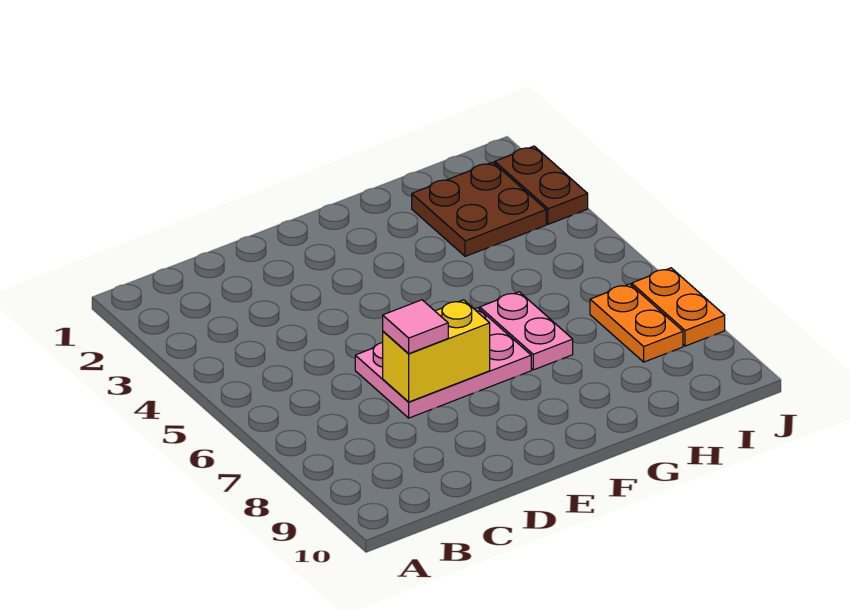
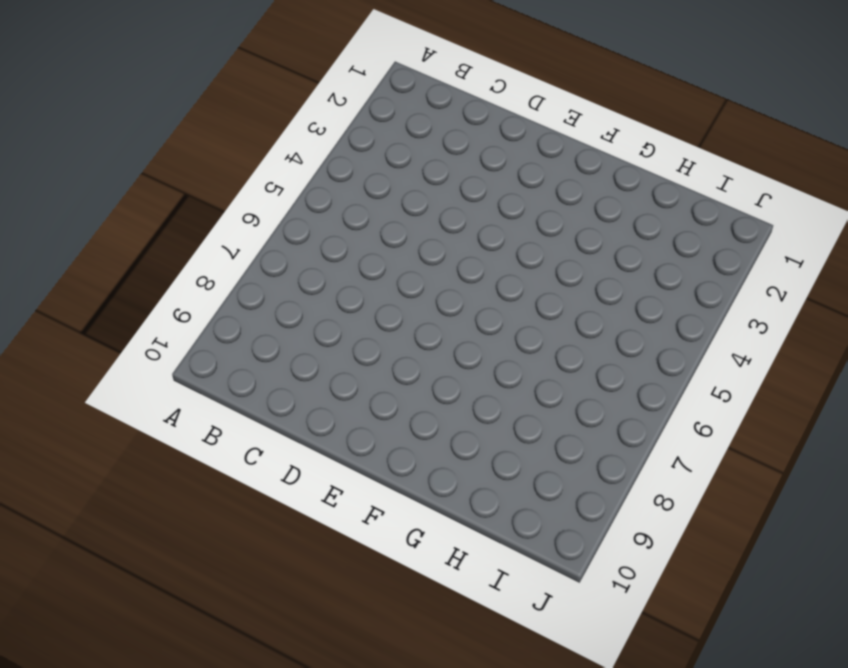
none -> pink plate D6:F7 level 1
none -> pink plate G6:G7 level 1

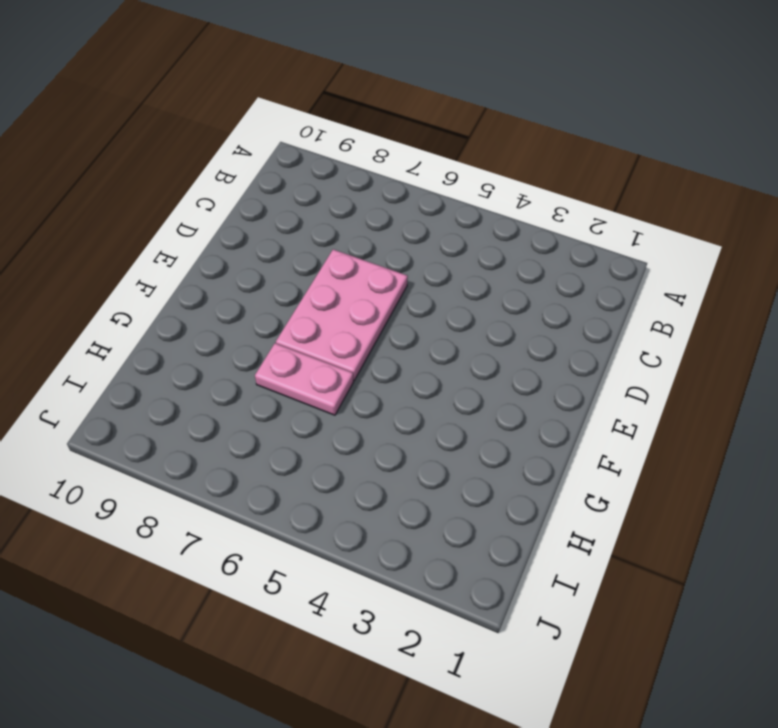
none -> brown plate H2:I3 level 1
none -> orange plate I7:I8 level 1

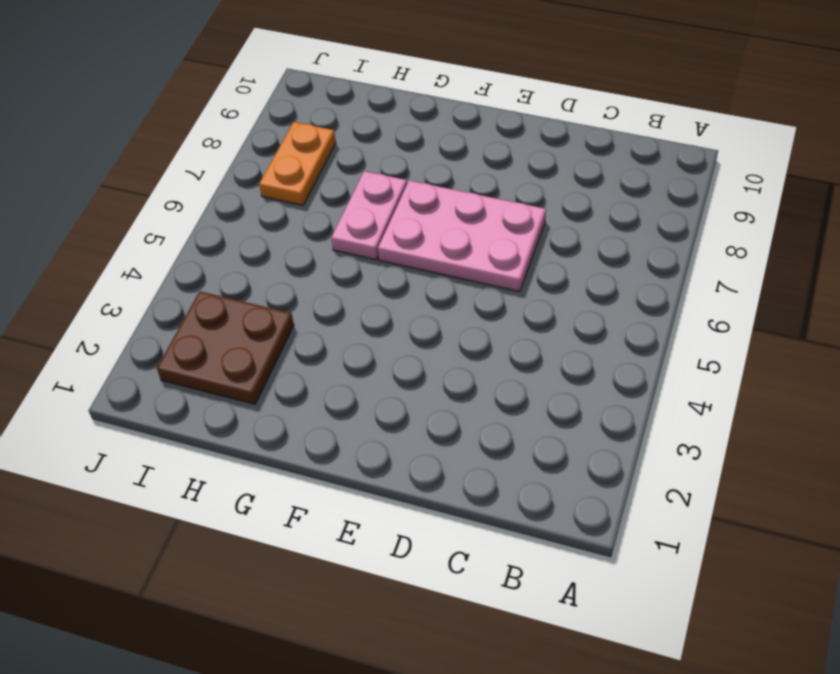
none -> brown plate J2:J3 level 1
none -> orange plate J7:J8 level 1

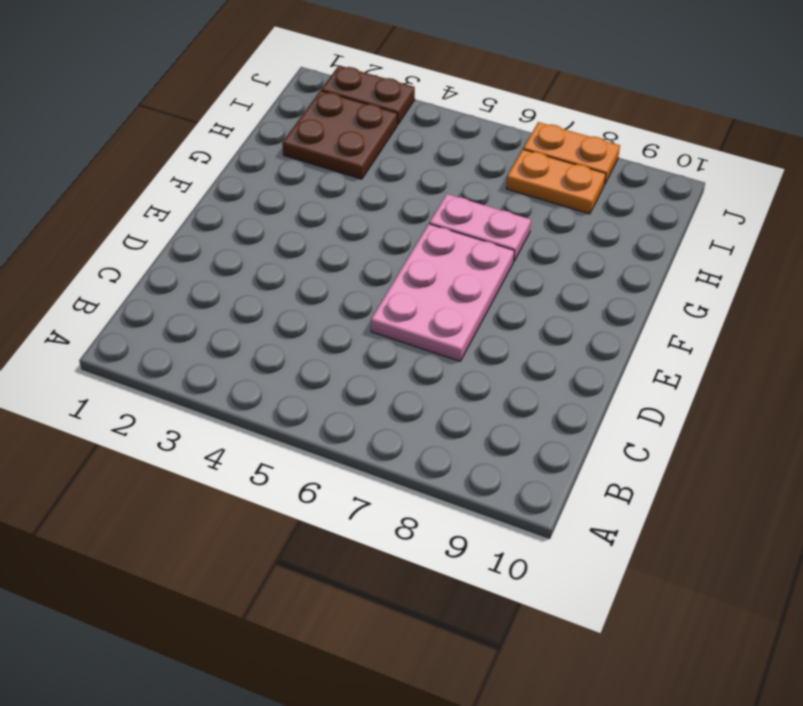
none -> yellow brick D7:E7 level 2
none -> pink tile D7 level 3

